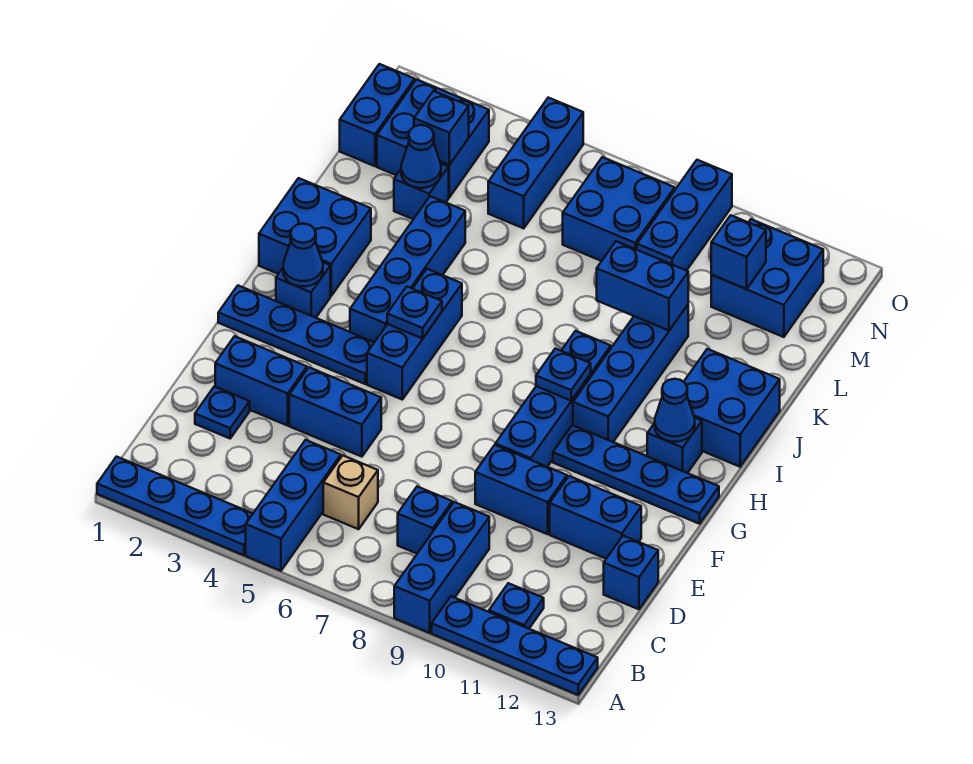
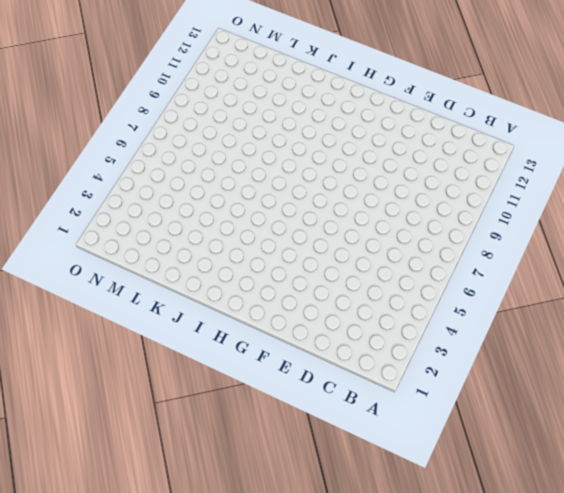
none -> blue plate A1:A4 level 1
none -> blue brick A5:C5 level 1
none -> blue brick A9:C9 level 1
none -> blue plate A10:A13 level 1

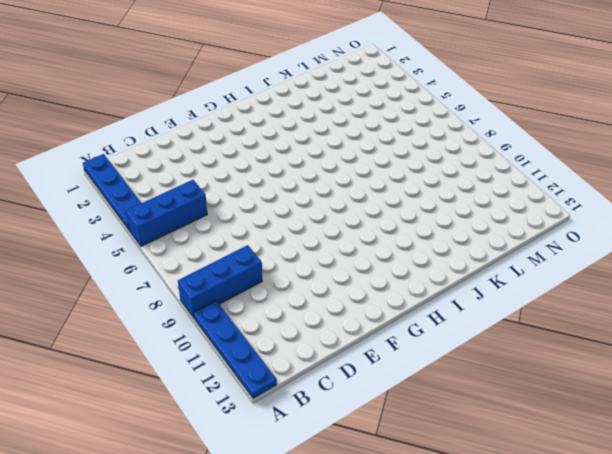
none -> blue plate B11 level 1
none -> tan brick C6 level 1
none -> blue brick C8 level 1
none -> blue plate D2 level 1

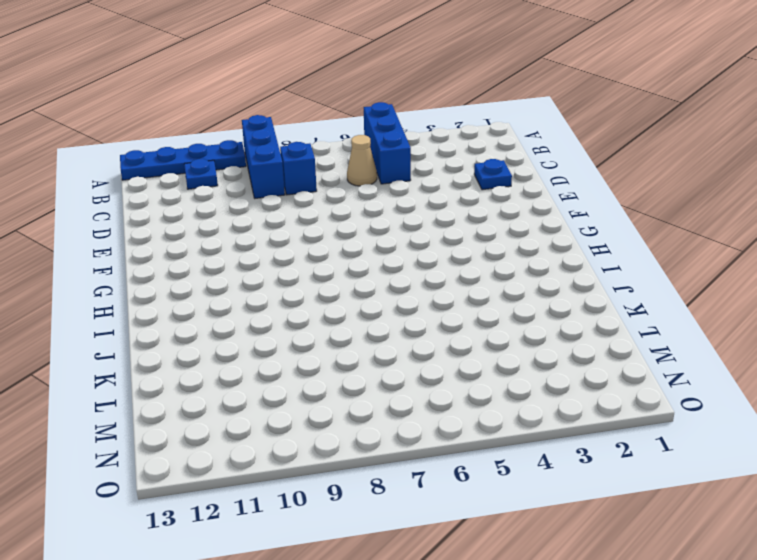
tan cone C6 level 1 -> tan brick C6 level 1
none -> blue plate A1:A4 level 1
none -> blue brick D13 level 1
none -> blue brick E2:E3 level 1
none -> blue brick E4:E5 level 1

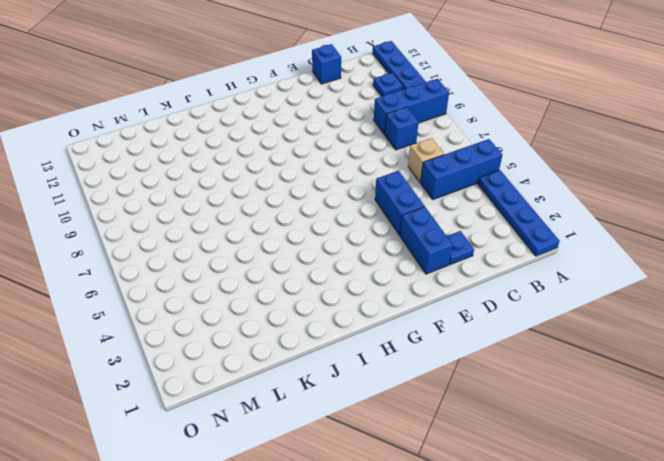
none -> blue brick E9:E10 level 1
none -> blue brick E11:E12 level 1
none -> blue brick F9:I9 level 1
none -> blue plate G1:G4 level 1

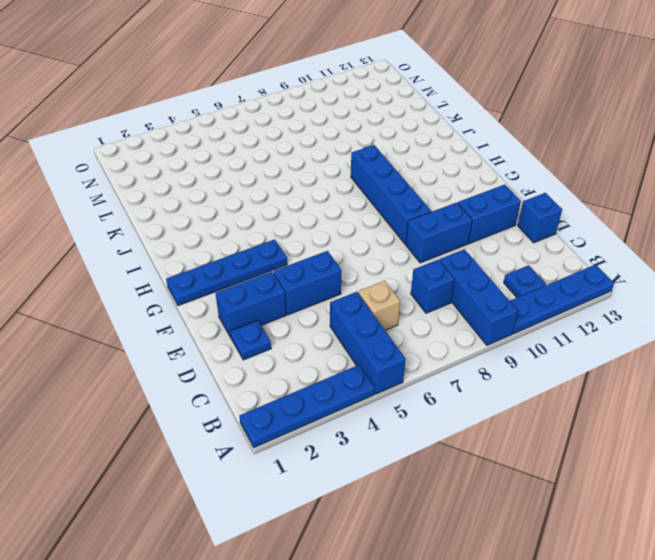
none -> blue brick G5:I5 level 1
none -> blue plate G10:G13 level 1
none -> blue brick H2 level 1
none -> blue brick H4:K4 level 1

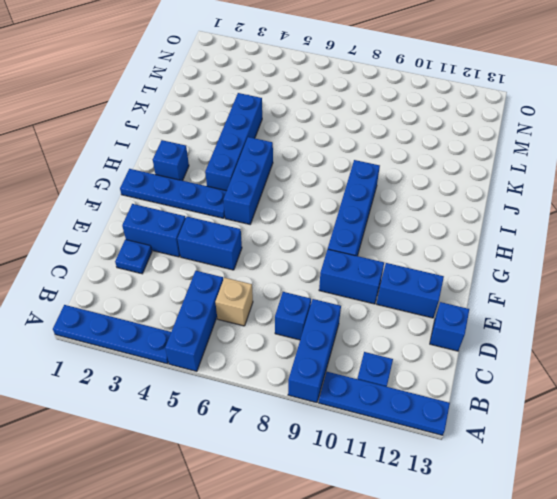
none -> blue plate G10:G13 level 1
none -> blue brick H10:K10 level 1
none -> blue brick H12 level 1
none -> blue brick I1:J2 level 1

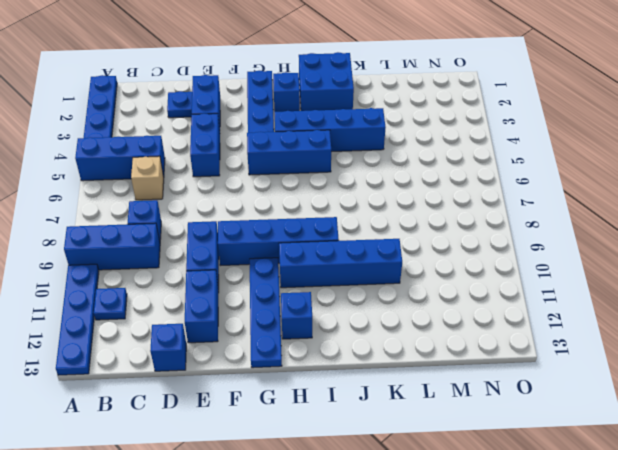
none -> blue brick I12:J13 level 1
none -> blue brick L3 level 1
none -> blue brick M1:N1 level 1
none -> blue brick M2:N3 level 1

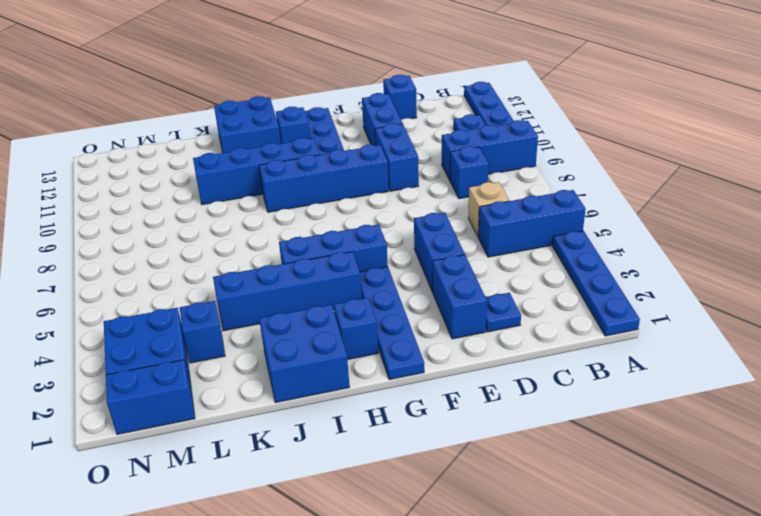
none -> blue brick M5:O5 level 1
none -> blue brick M7:N8 level 1
none -> blue brick M9:O9 level 1
none -> blue brick M11:N12 level 1

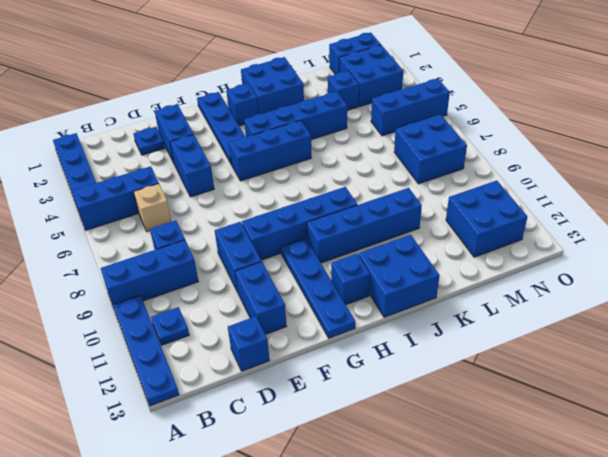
none -> blue brick M9:O9 level 1
none -> blue cone H2 level 2
none -> blue plate H5 level 2
none -> blue plate H9 level 2

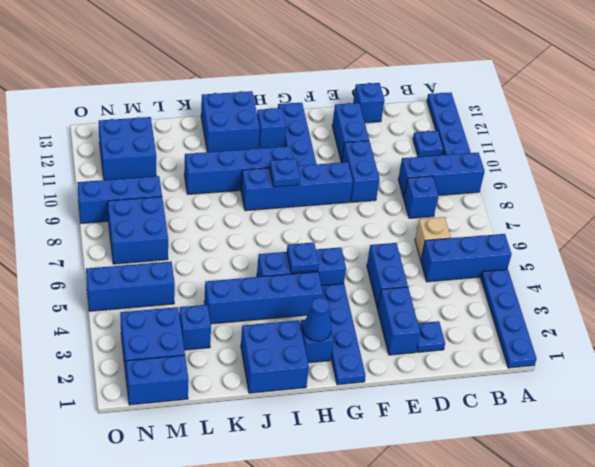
none -> blue cone H12 level 2
none -> blue brick K9:K10 level 2
none -> blue cone L3 level 2
none -> blue brick M3 level 2

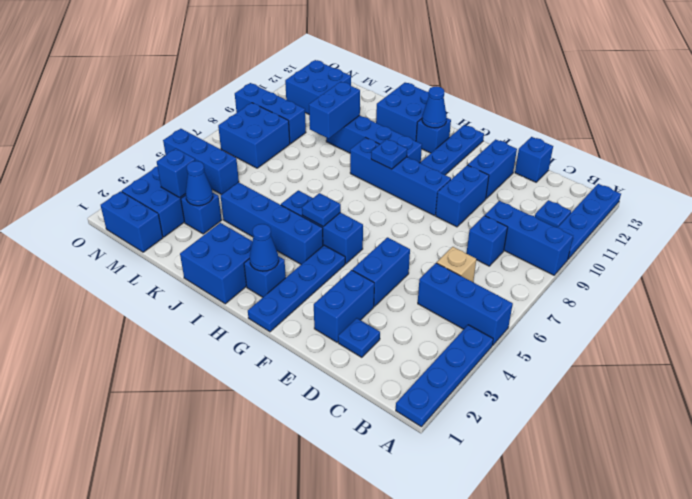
none -> blue brick M11 level 2

